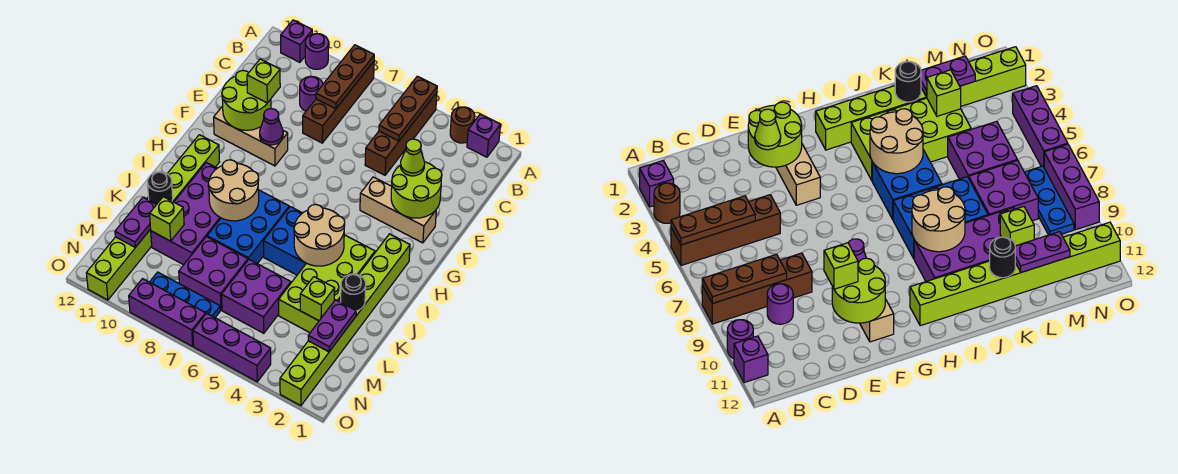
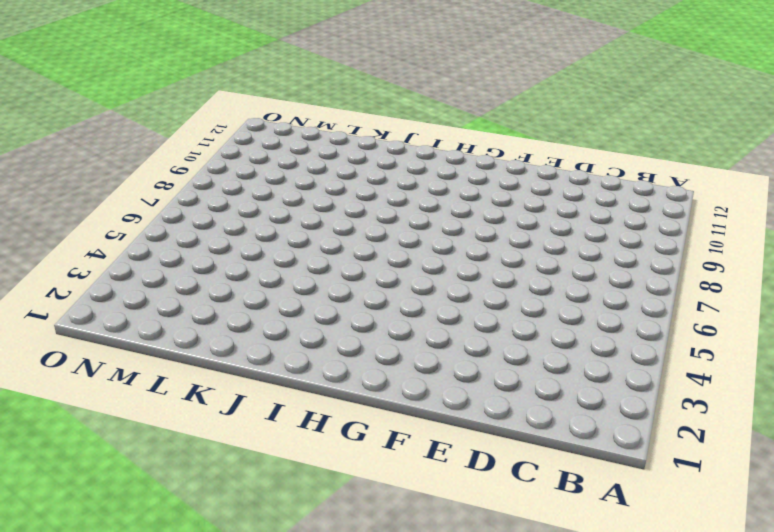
none -> purple brick A2 level 1
none -> brown round brick A3 level 1
none -> brown brick A5:D5 level 1
none -> brown brick A8:D8 level 1

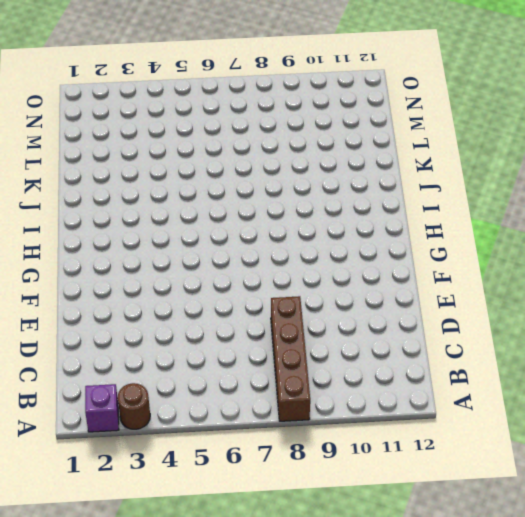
none -> brown brick A5:D5 level 1
none -> purple round brick A10 level 1
none -> purple brick A11 level 1
none -> purple round brick C9 level 1

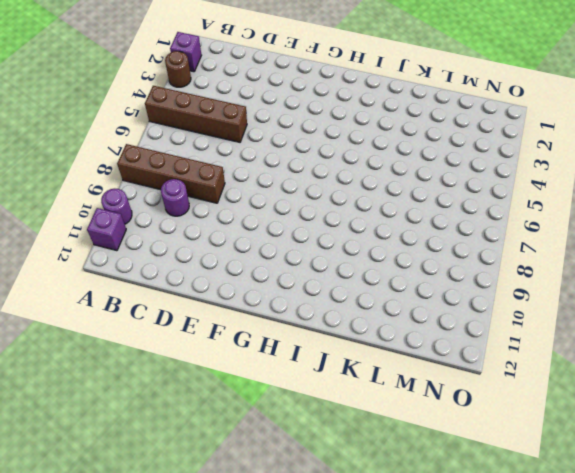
none -> tan brick F2:F4 level 1
none -> tan brick F9:F11 level 1
none -> lime brick H2:O2 level 1
none -> lime brick H11:O11 level 1

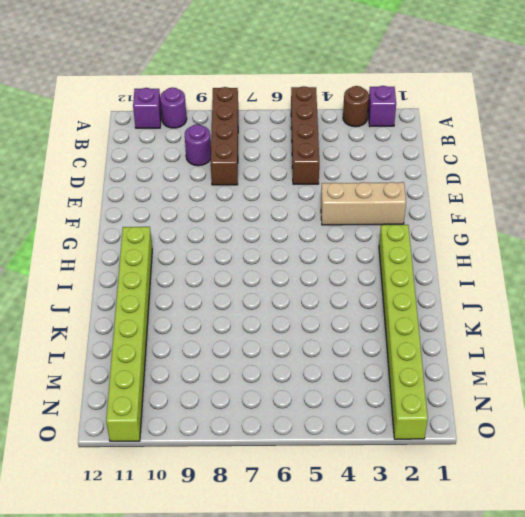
none -> tan brick F9:F11 level 1
none -> lime brick I3:L4 level 1
none -> blue brick I5:J6 level 1
none -> blue brick I7:K8 level 1

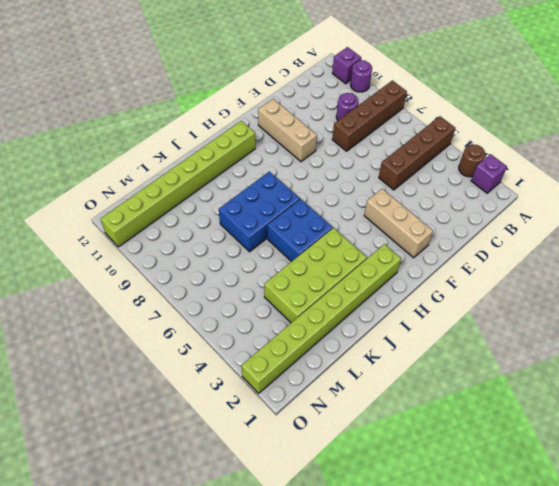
none -> purple brick I9:L10 level 1
none -> purple brick L5:M6 level 1
none -> purple brick L7:M8 level 1
none -> blue plate N7:N9 level 1

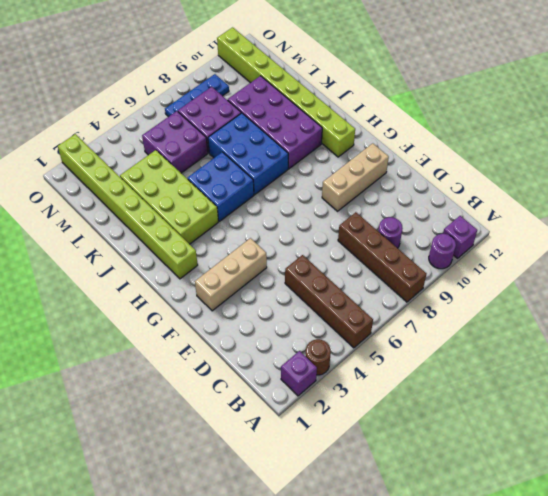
none -> purple brick O4:O6 level 1
none -> purple brick O7:O9 level 1
none -> brown plate A5:C5 level 2
none -> brown plate A8:C8 level 2

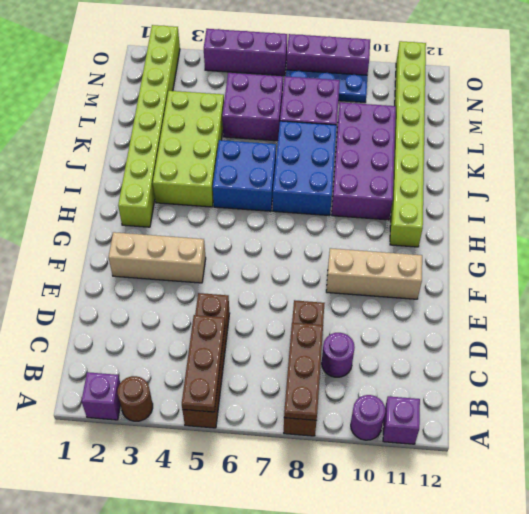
none -> lime round brick E2:F3 level 2
none -> lime round brick E10:F11 level 2
none -> purple cone F9 level 2
none -> tan round brick I4:J5 level 2

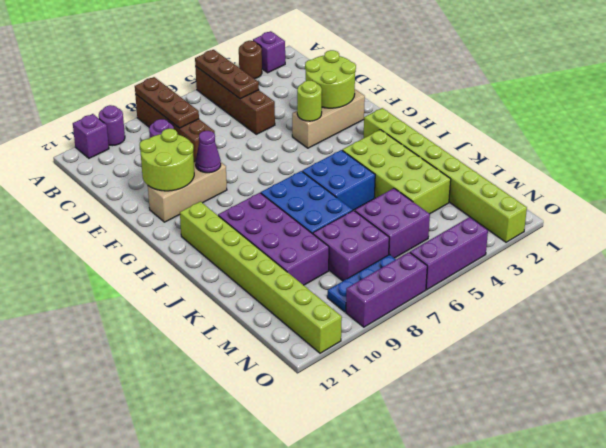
lime round brick F4 level 2 -> none
none -> tan round brick I4:J5 level 2
none -> tan round brick I8:J9 level 2
none -> black round brick K2 level 2
none -> black round brick K11 level 2

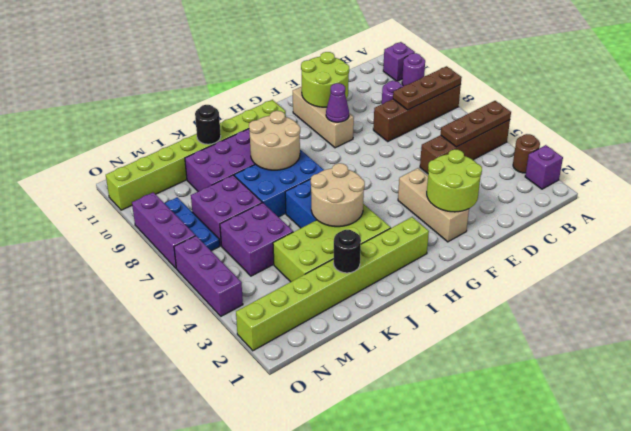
none -> purple plate L2:M2 level 2
none -> lime brick L3 level 2
none -> lime brick L10 level 2
none -> purple plate L11:M11 level 2

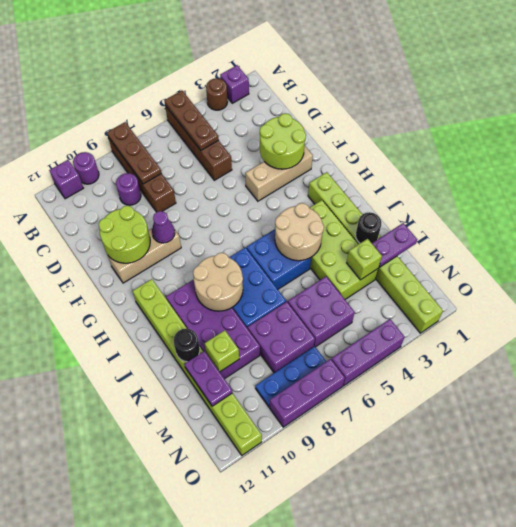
purple plate L1:L2 level 2 -> purple plate L2:M2 level 2
none -> lime cone E3 level 3
none -> lime brick E10 level 3

